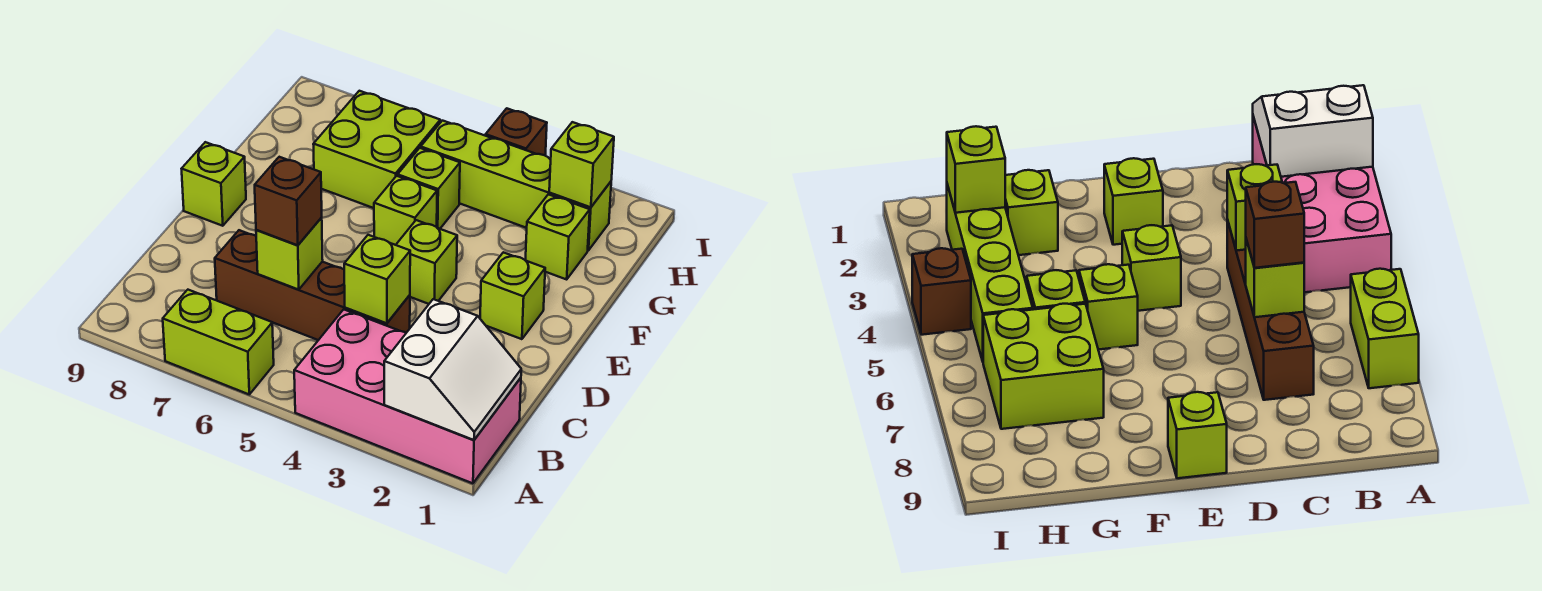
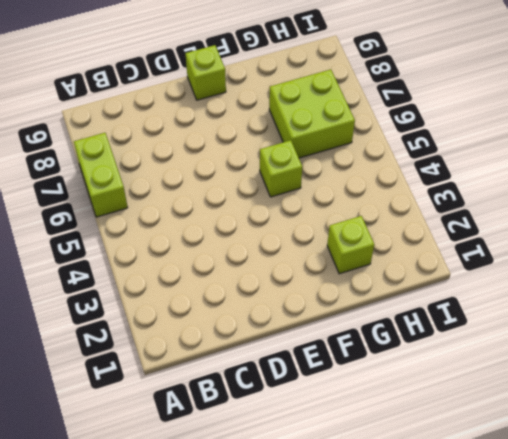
none -> pink brick A1:B4 level 1
none -> brown brick C4:C7 level 1
none -> lime brick E2 level 1

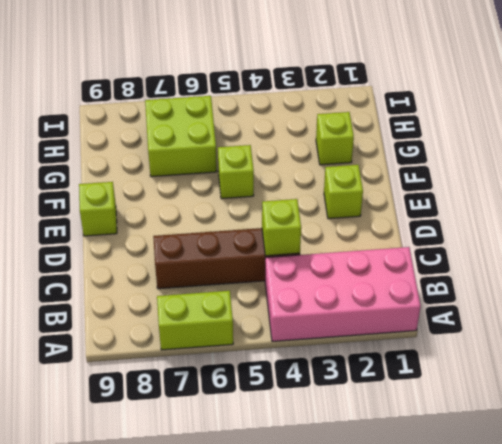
none -> lime brick E4 level 1
none -> lime brick G5 level 1
none -> lime brick H2:H5 level 1

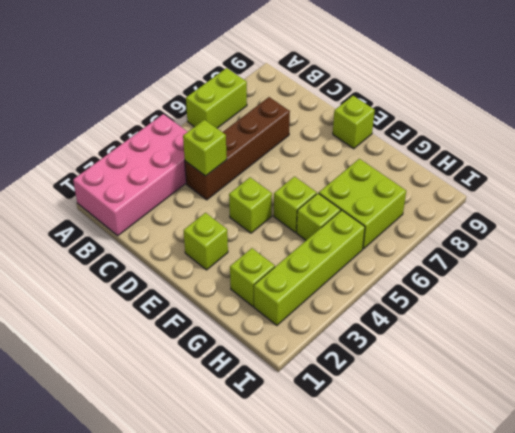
none -> brown brick I4 level 1
none -> white slope A1:B2 level 2 top 2
none -> lime brick C6 level 2

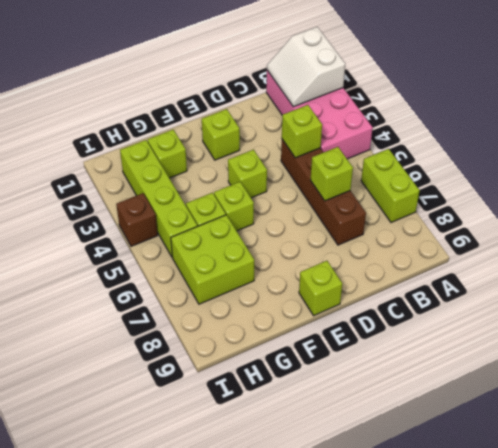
white slope A1:B2 level 2 top A -> white slope A1:B2 level 2 top 2
none -> lime brick H2 level 2
none -> brown brick C6 level 3

